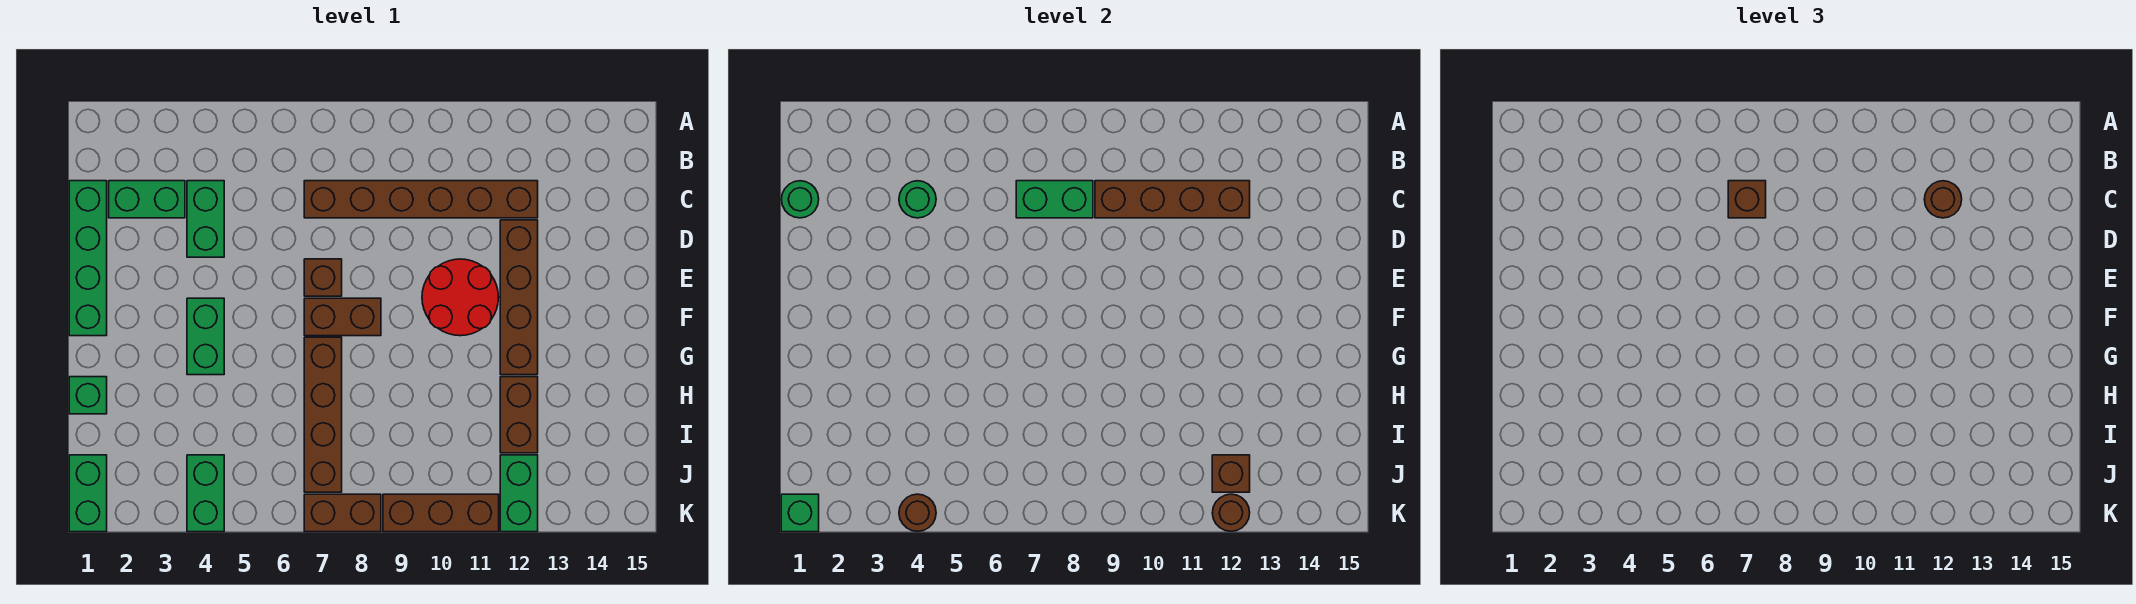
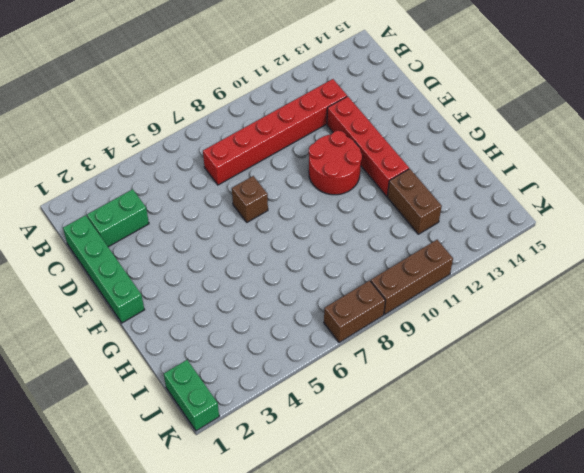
red brick C7:C12 level 1 -> brown brick C7:C12 level 1
red brick D12:G12 level 1 -> brown brick D12:G12 level 1
none -> green brick C4:D4 level 1
none -> green brick F4:G4 level 1
none -> brown brick F7:F8 level 1

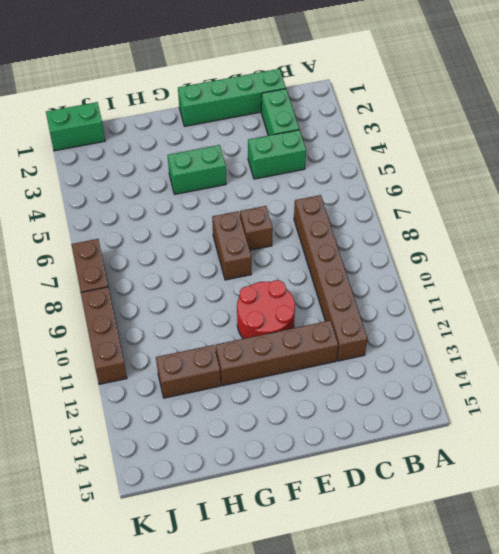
none -> brown brick G7:J7 level 1
none -> green brick H1 level 1
none -> green brick J4:K4 level 1

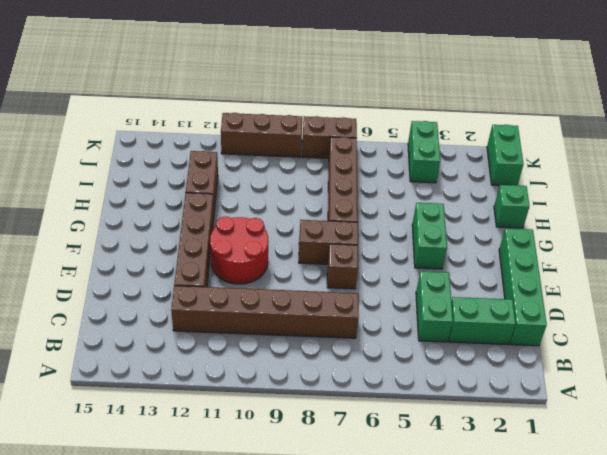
none -> green brick J12:K12 level 1
none -> green round brick C1 level 2
none -> green round brick C4 level 2

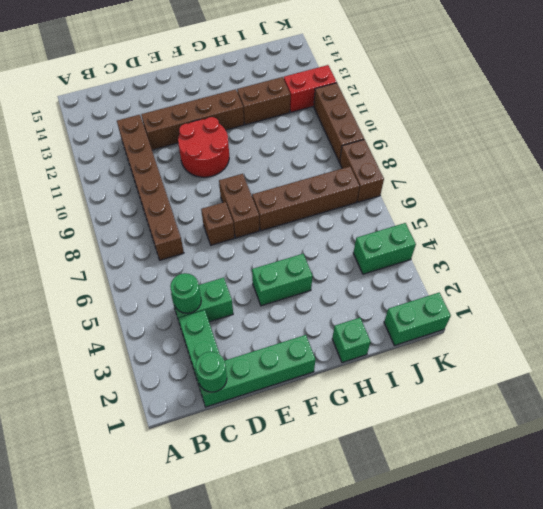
red brick J12:K12 level 1 -> green brick J12:K12 level 1
none -> green brick C7:C8 level 2
none -> brown brick C9:C12 level 2
none -> brown brick J12 level 2

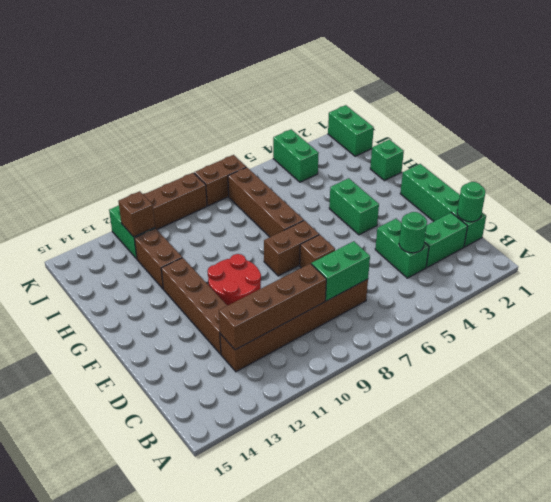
none -> green brick K1 level 2
none -> brown round brick K4 level 2
none -> brown round brick K12 level 2

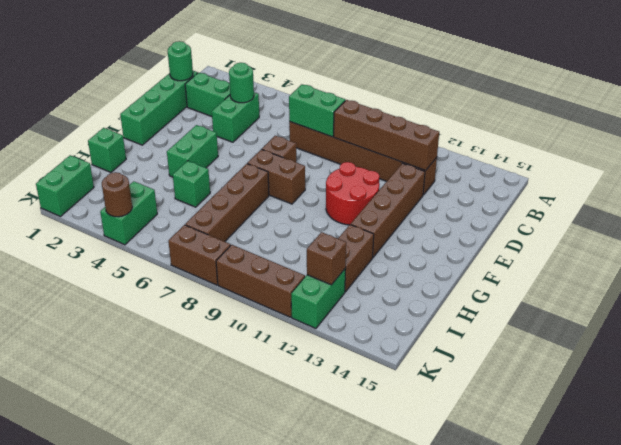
green brick H5 level 1 -> green brick K1 level 2
none -> brown round brick K12 level 2
none -> brown brick C7 level 3
none -> brown round brick C12 level 3

